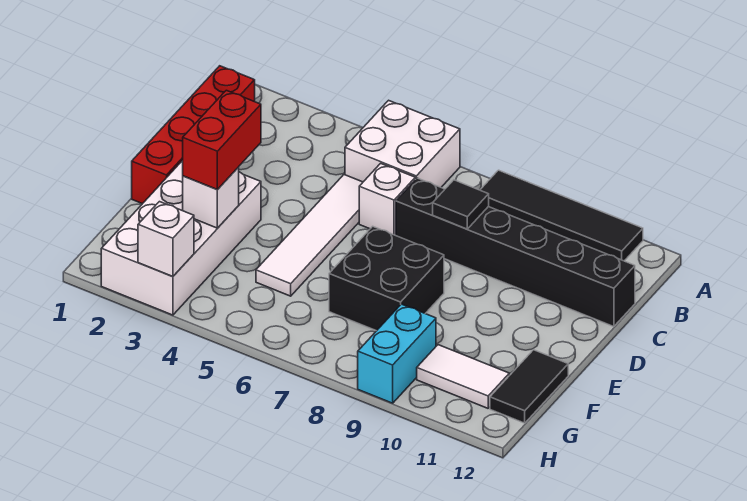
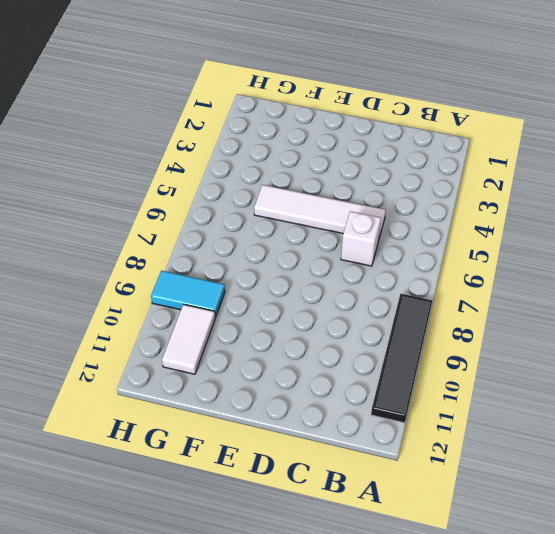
cyan tile G9:H9 level 1 -> cyan brick G9:H9 level 1
none -> white brick A5:B6 level 1
none -> red brick B1:E1 level 1
none -> black brick C7:C12 level 1

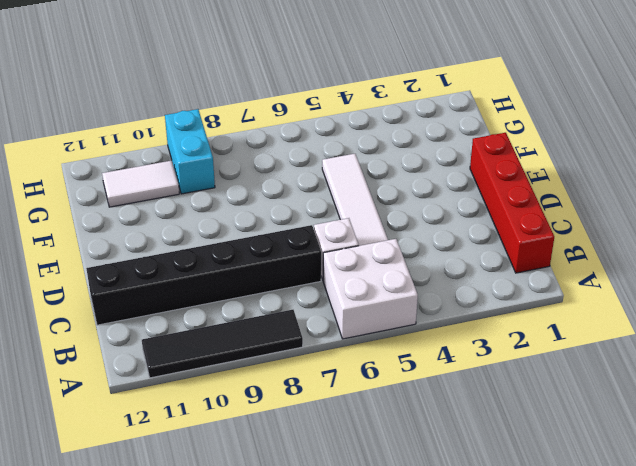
none -> white brick E2:H3 level 1
none -> black brick E7:F8 level 1
none -> black tile F12:G12 level 1

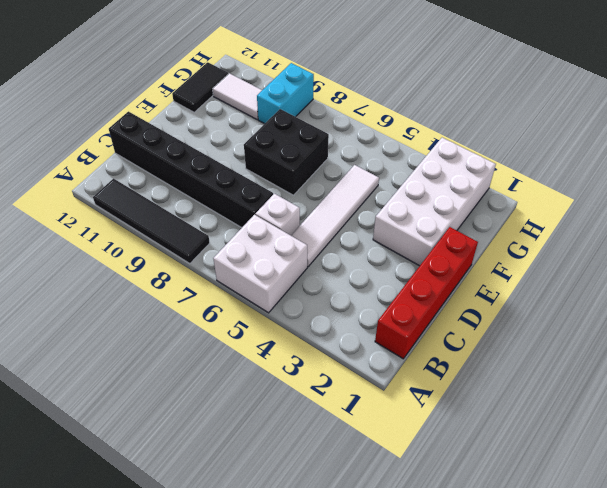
none -> black tile C8 level 2
none -> white brick F3 level 2
none -> white brick H3 level 2

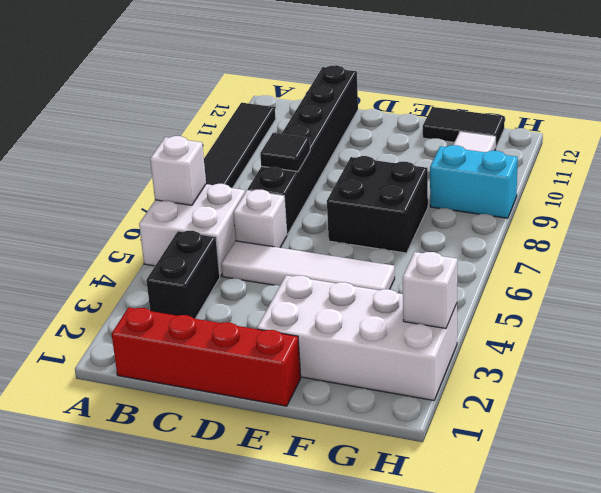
white brick A6 level 2 -> white brick F3 level 2
black brick B3:B4 level 1 -> none
none -> red brick E3:F3 level 3

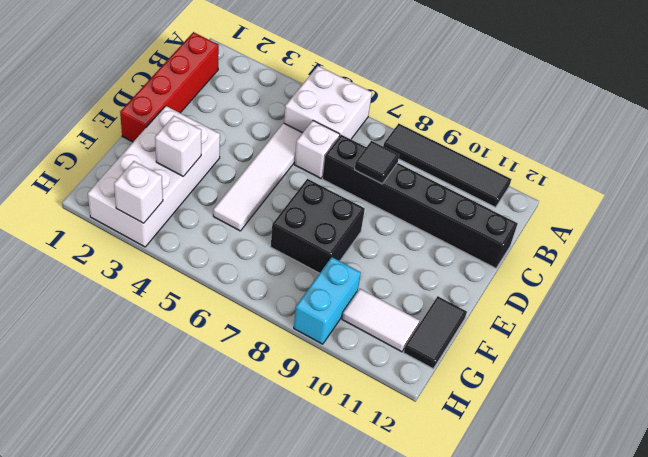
none -> red brick E3:F3 level 3

